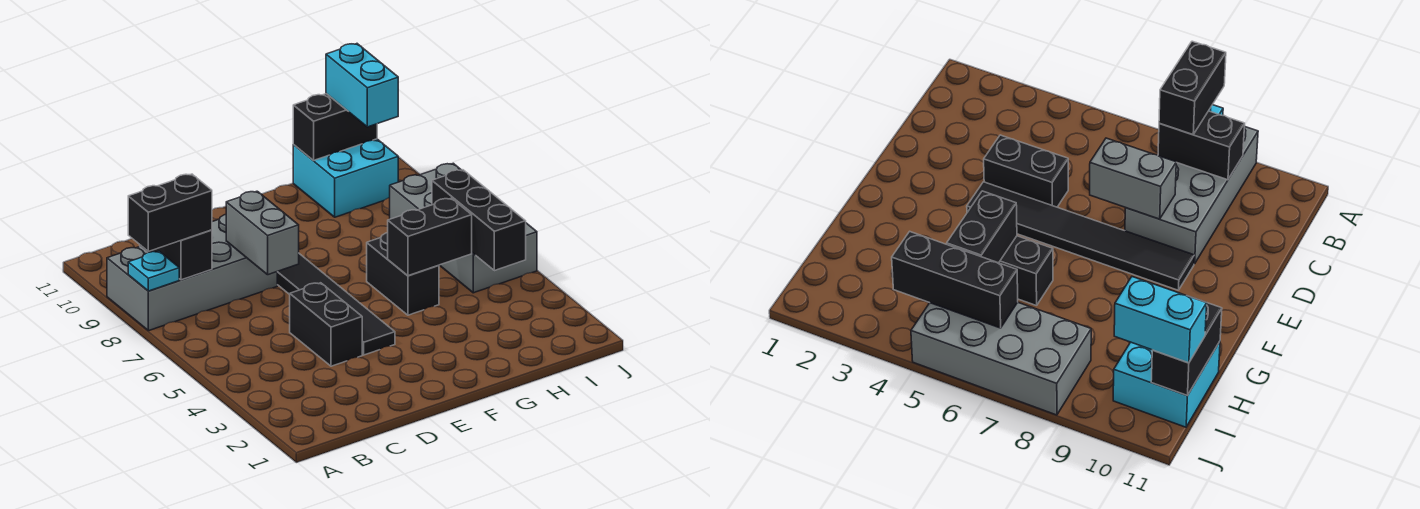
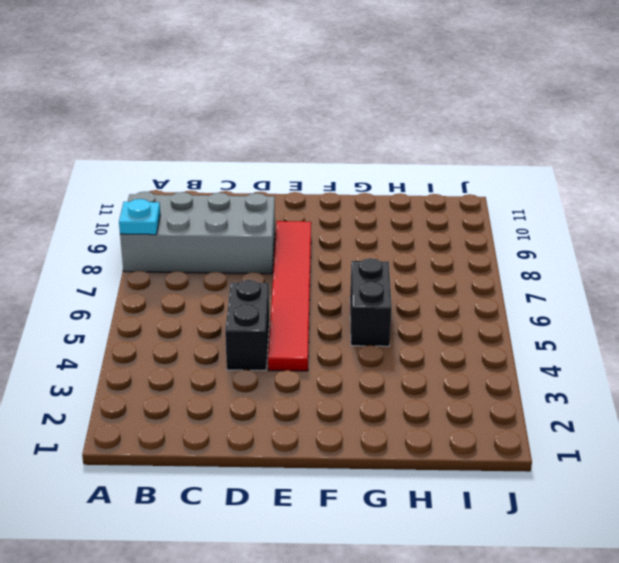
red tile E4:E9 level 1 -> black tile E4:E9 level 1
none -> cyan brick H10:I11 level 1
none -> grey brick I5:J8 level 1
none -> black brick B8:B9 level 2

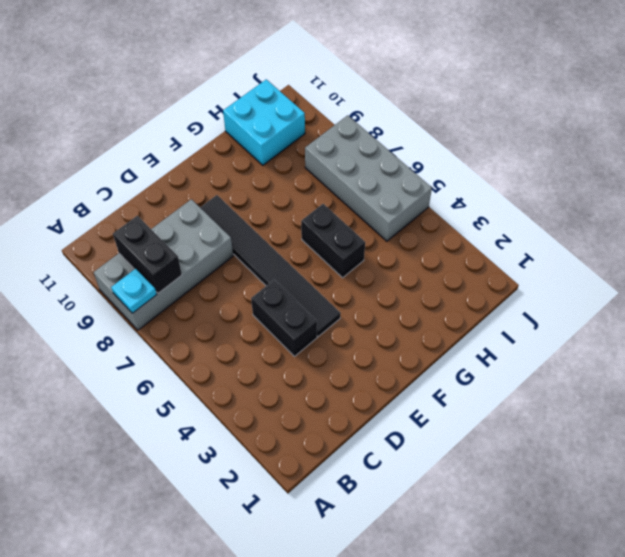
none -> grey brick D7:D8 level 2
none -> black brick G5:H5 level 2
none -> black brick H11:I11 level 2

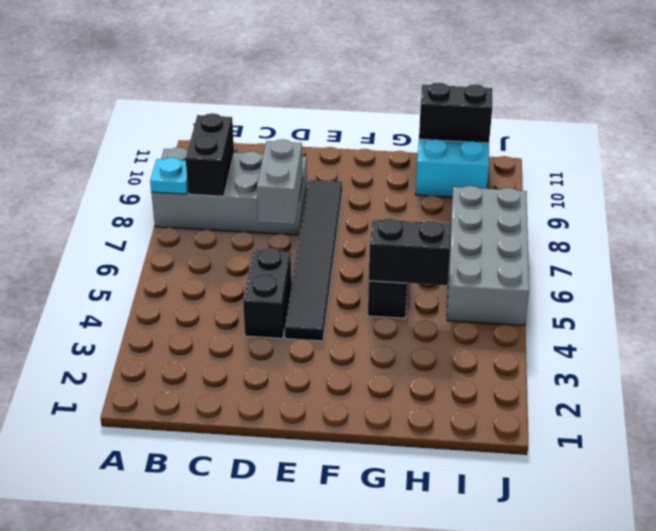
none -> black brick I4:I6 level 2
none -> black brick A8:B8 level 3
none -> cyan brick I10:I11 level 3

